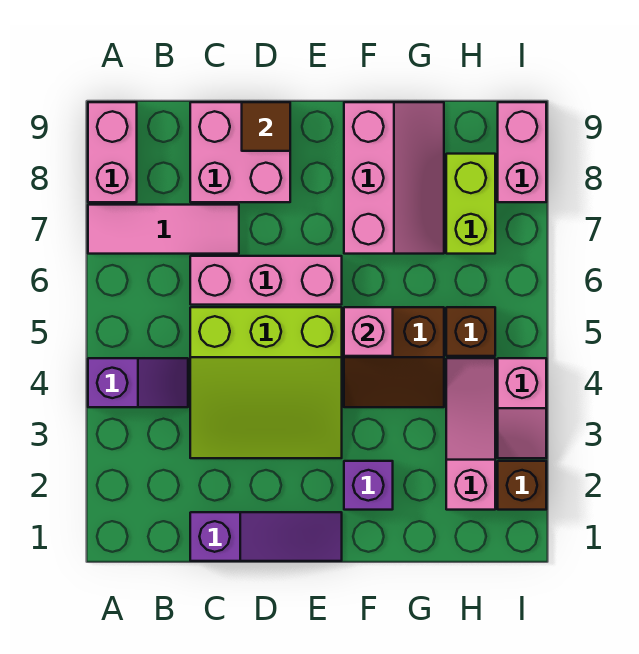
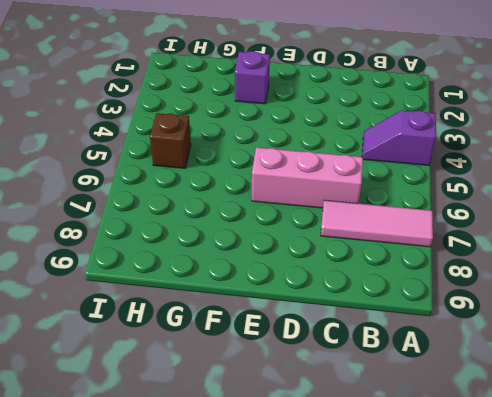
none -> pink brick A8:A9 level 1
none -> purple slope C1:E1 level 1 top C
none -> lime slope C3:E5 level 1 top 5

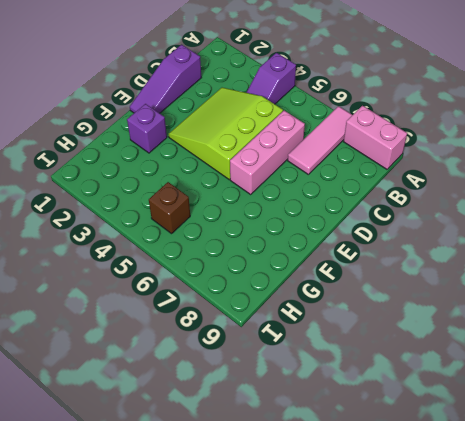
none -> pink brick C8:D9 level 1
none -> brown slope F4:G5 level 1 top 5
none -> pink slope F7:G9 level 1 top F

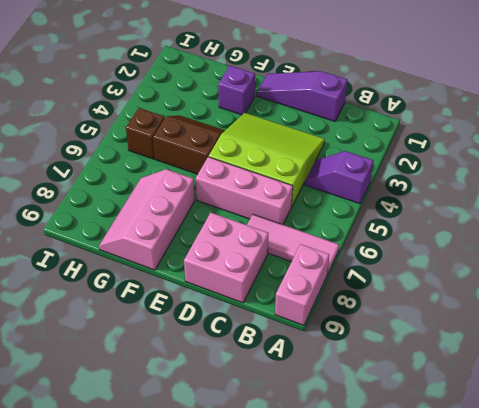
none -> pink slope H2:H4 level 1 top 2
none -> lime brick H7:H8 level 1
none -> brown brick I2 level 1

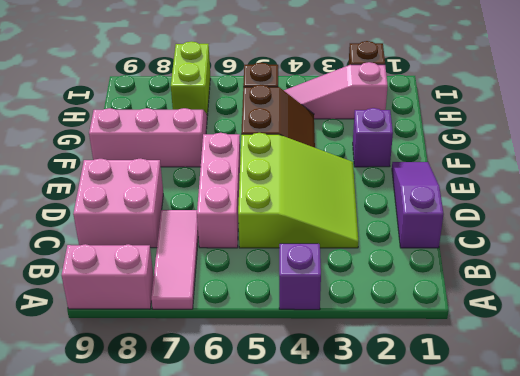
lime brick H7:I7 level 1 -> lime brick H7:H8 level 1
none -> pink slope I3:I4 level 1 top 4
none -> pink brick I8:I9 level 1
none -> brown tile D9 level 2

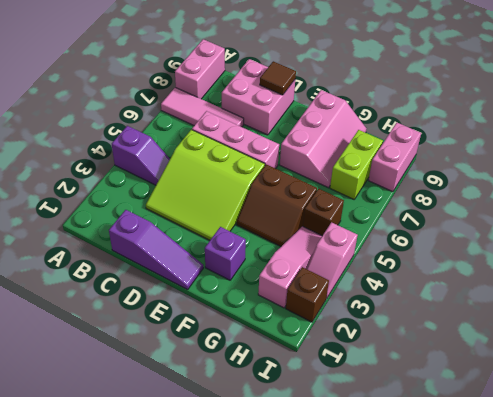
none -> pink brick F5 level 2

